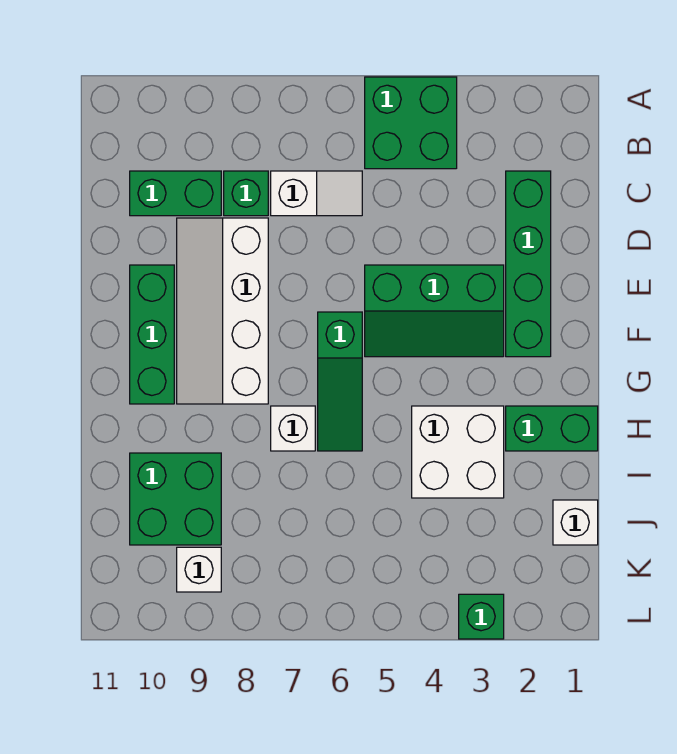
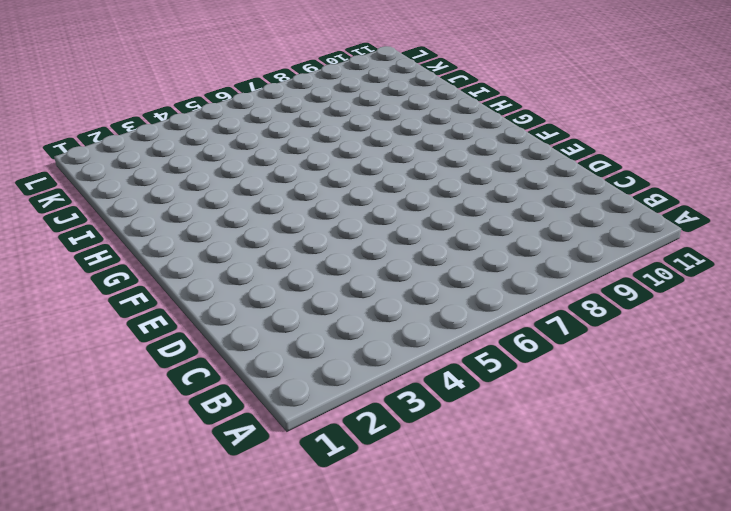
none -> green brick A4:B5 level 1
none -> green brick C2:F2 level 1
none -> white slope C6:C7 level 1 top 7

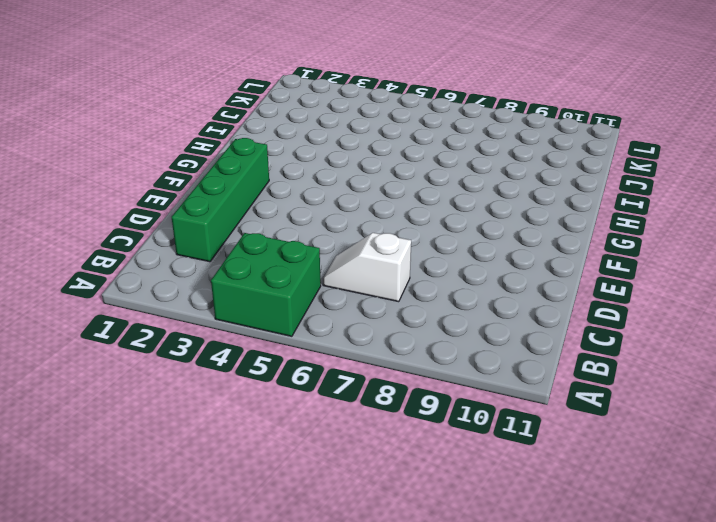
none -> green brick C8 level 1
none -> green brick C9:C10 level 1
none -> white slope D8:G9 level 1 top 8

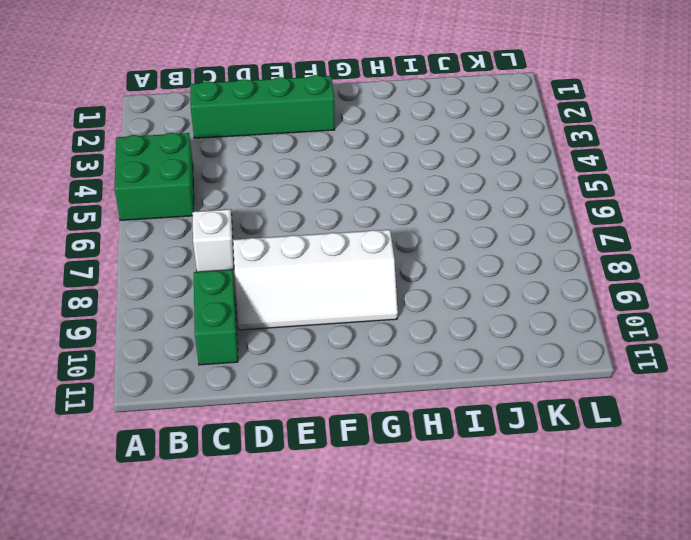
none -> green brick C8 level 1
none -> green slope E3:F5 level 1 top E
none -> green brick E10:G10 level 1

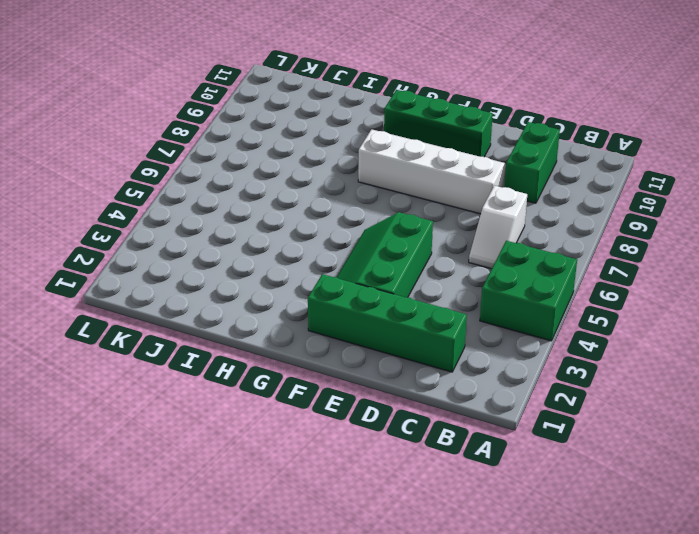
none -> green brick C8 level 1
none -> green slope F6:H6 level 1 top F
none -> green brick H1:H2 level 1

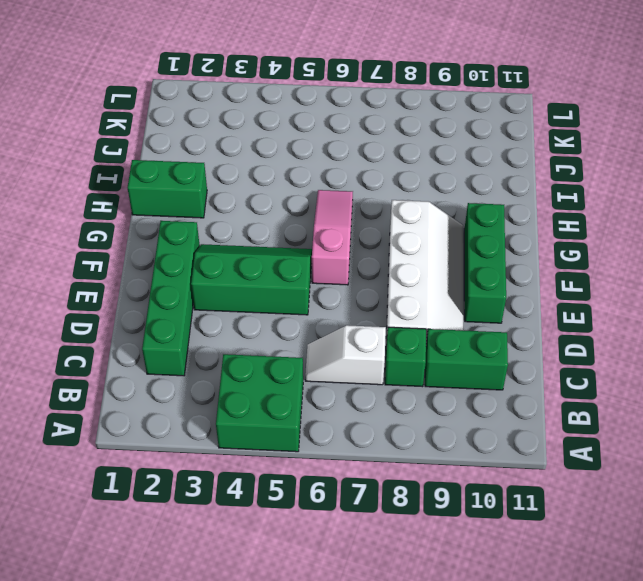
pink slope F6:H6 level 1 top F -> green slope F6:H6 level 1 top F
none -> white brick H3:I4 level 1
none -> white brick H7 level 1
none -> green brick I9:J10 level 1

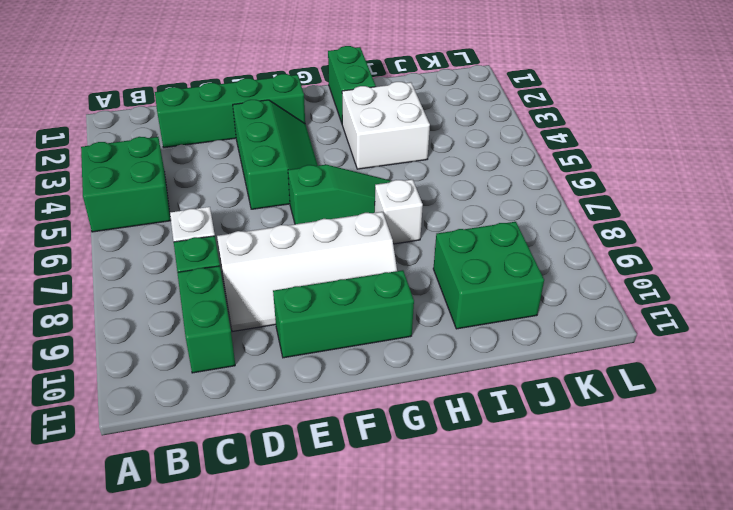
none -> white brick J1 level 1
none -> white brick K9 level 1
none -> green brick L3 level 1

